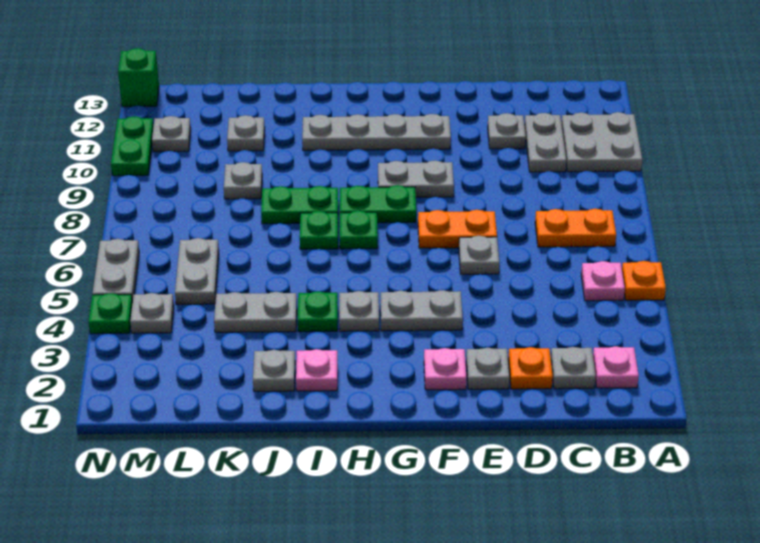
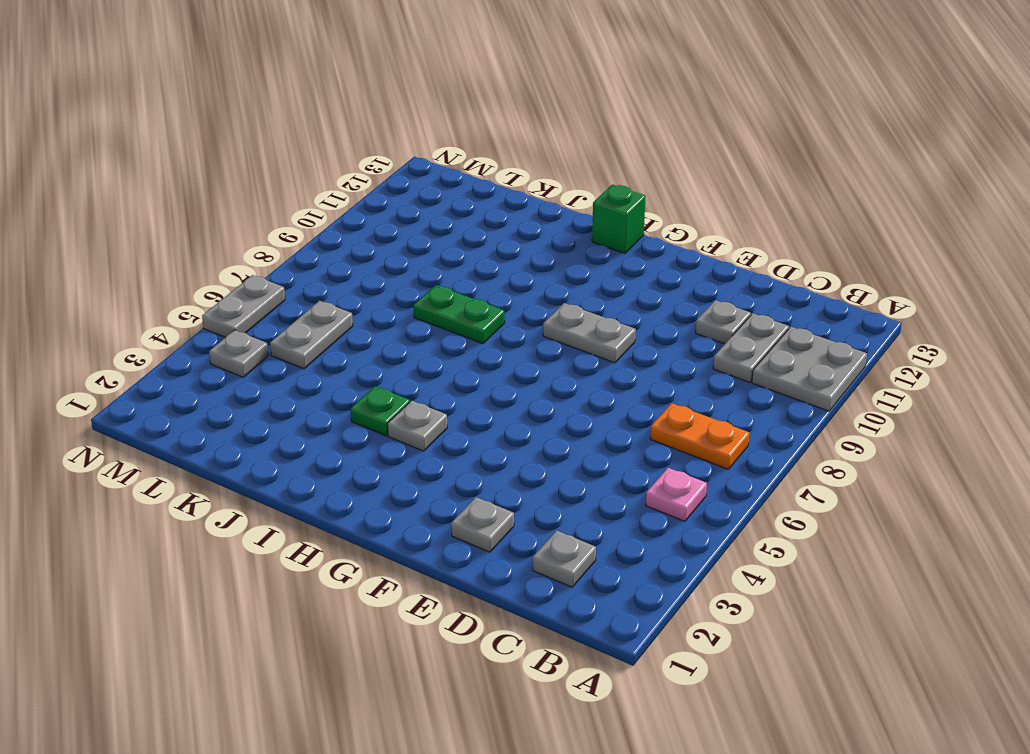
green brick H13 level 1 -> green brick N13 level 1
none -> orange plate A5 level 1
none -> pink plate B2 level 1
none -> orange plate D2 level 1
none -> grey plate E6 level 1

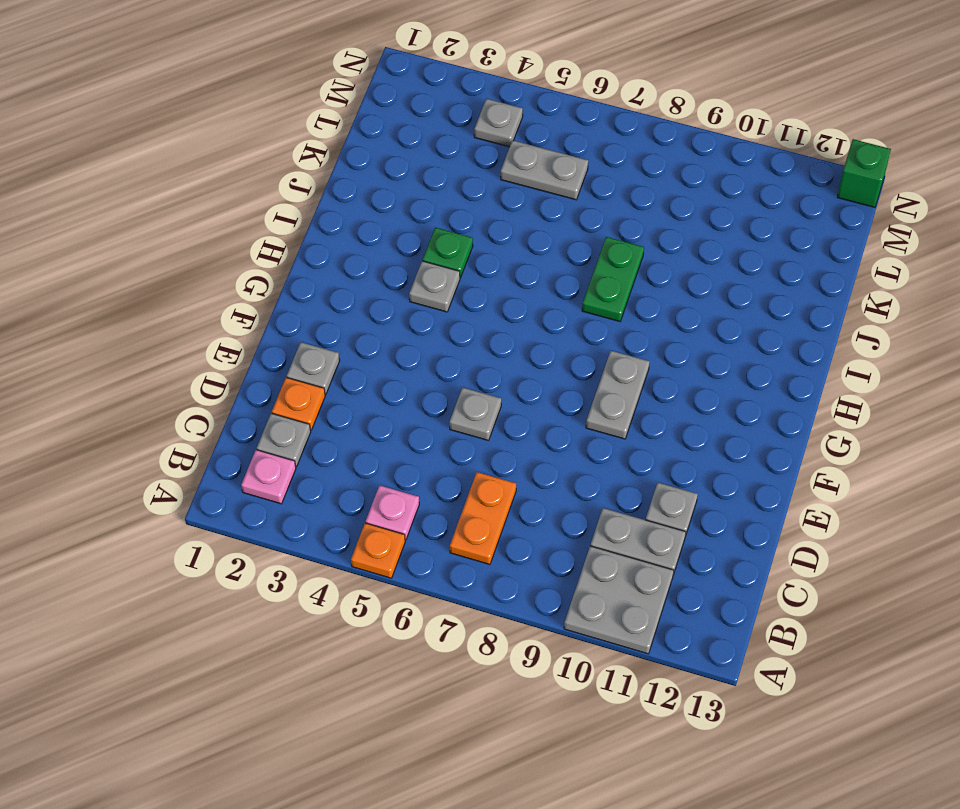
none -> orange plate E7:F7 level 1
none -> pink plate F2 level 1
none -> grey plate F4:G4 level 1
none -> grey plate F11:I11 level 1

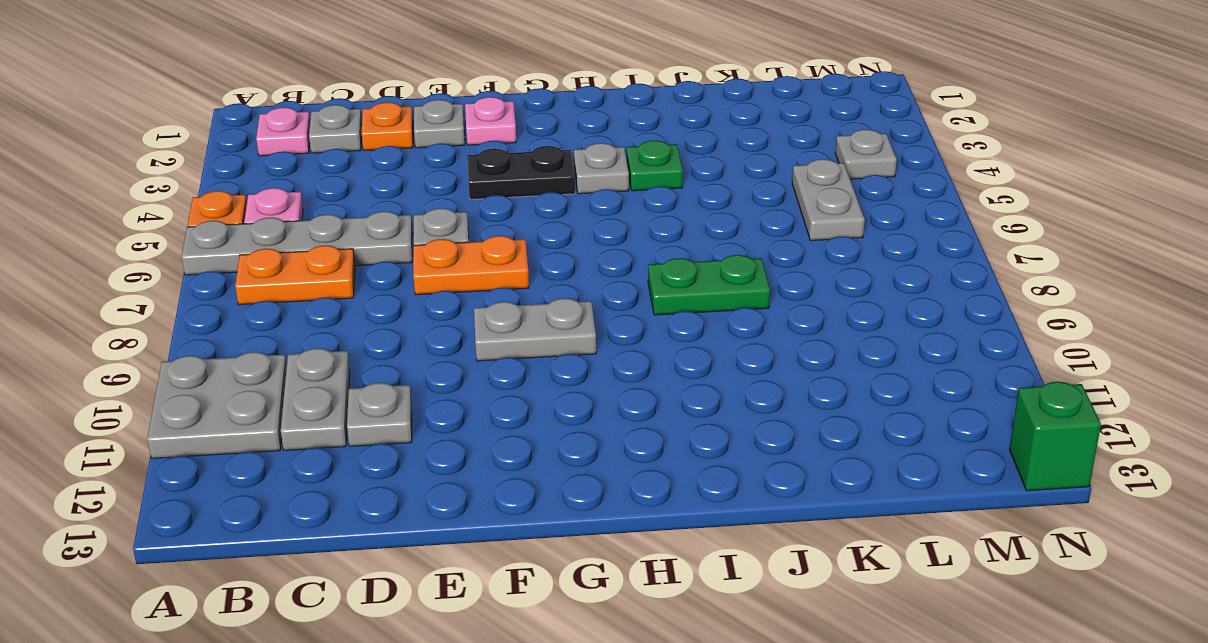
grey plate A6:D6 level 1 -> grey plate F11:I11 level 1
black plate F4:G4 level 1 -> grey plate F4:G4 level 1
none -> green plate G8:H8 level 1
none -> green plate H7 level 1
none -> pink plate I2 level 1
none -> green plate I7 level 1

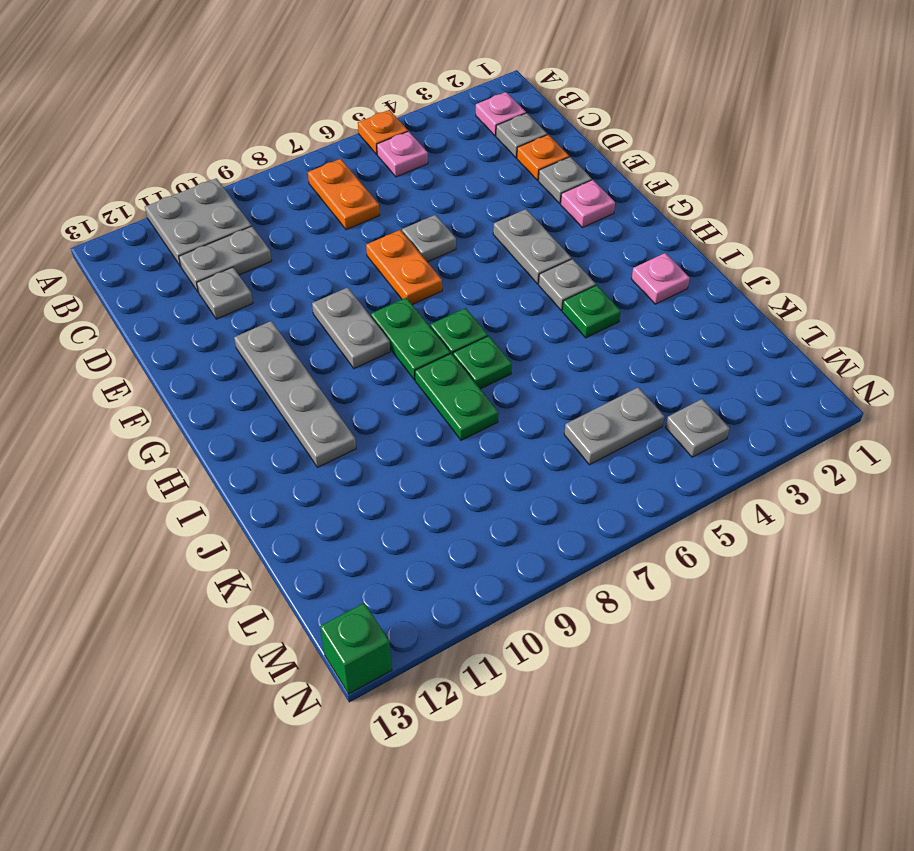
none -> grey plate J2 level 1
none -> grey plate J4:K4 level 1
none -> grey plate K9 level 1
none -> grey plate K11 level 1

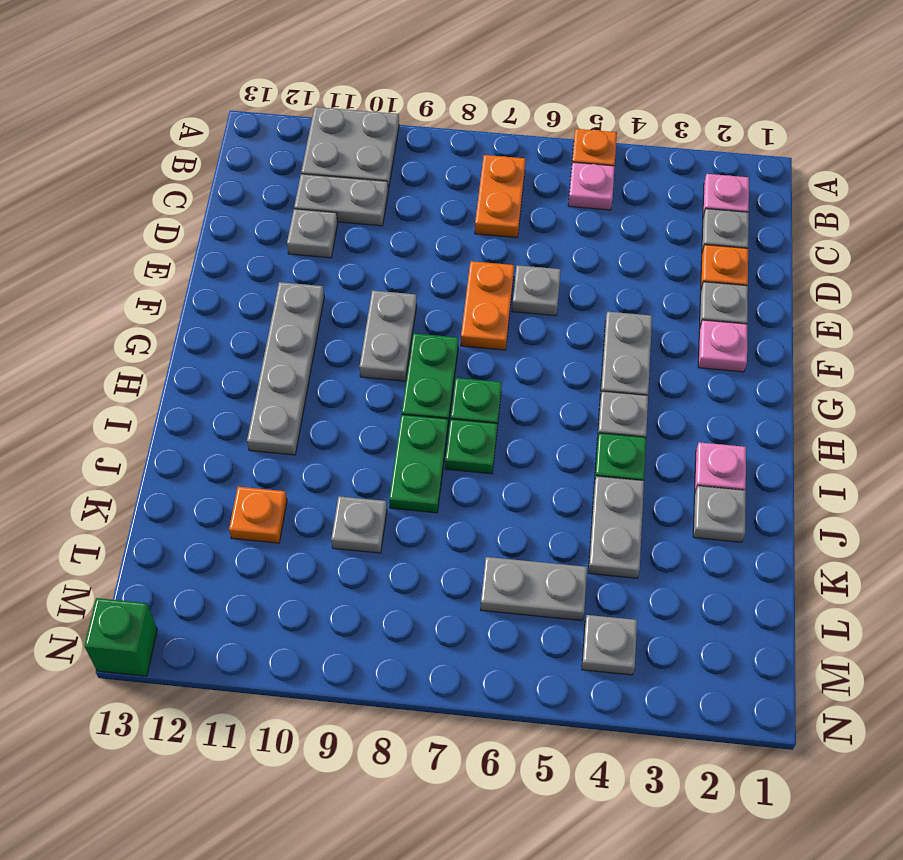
orange plate K11 level 1 -> grey plate K11 level 1
none -> grey plate M11 level 1
none -> green plate N4 level 1
none -> grey plate N5:N6 level 1
none -> green plate N10:N11 level 1

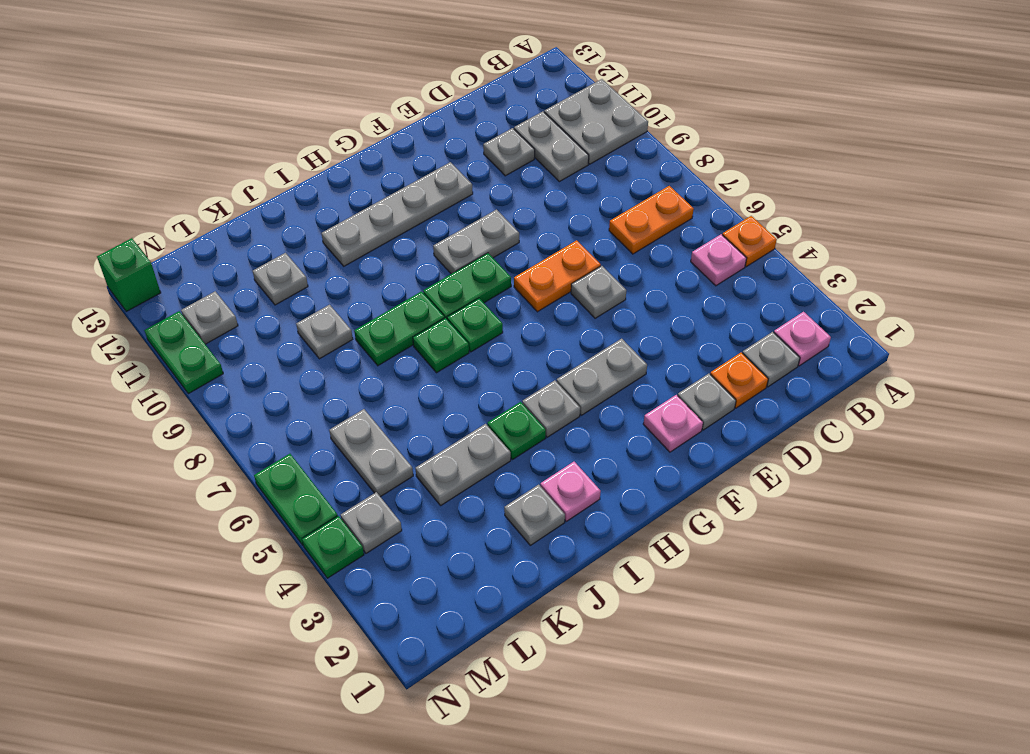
green plate N5:N6 level 1 -> grey plate N5:N6 level 1

